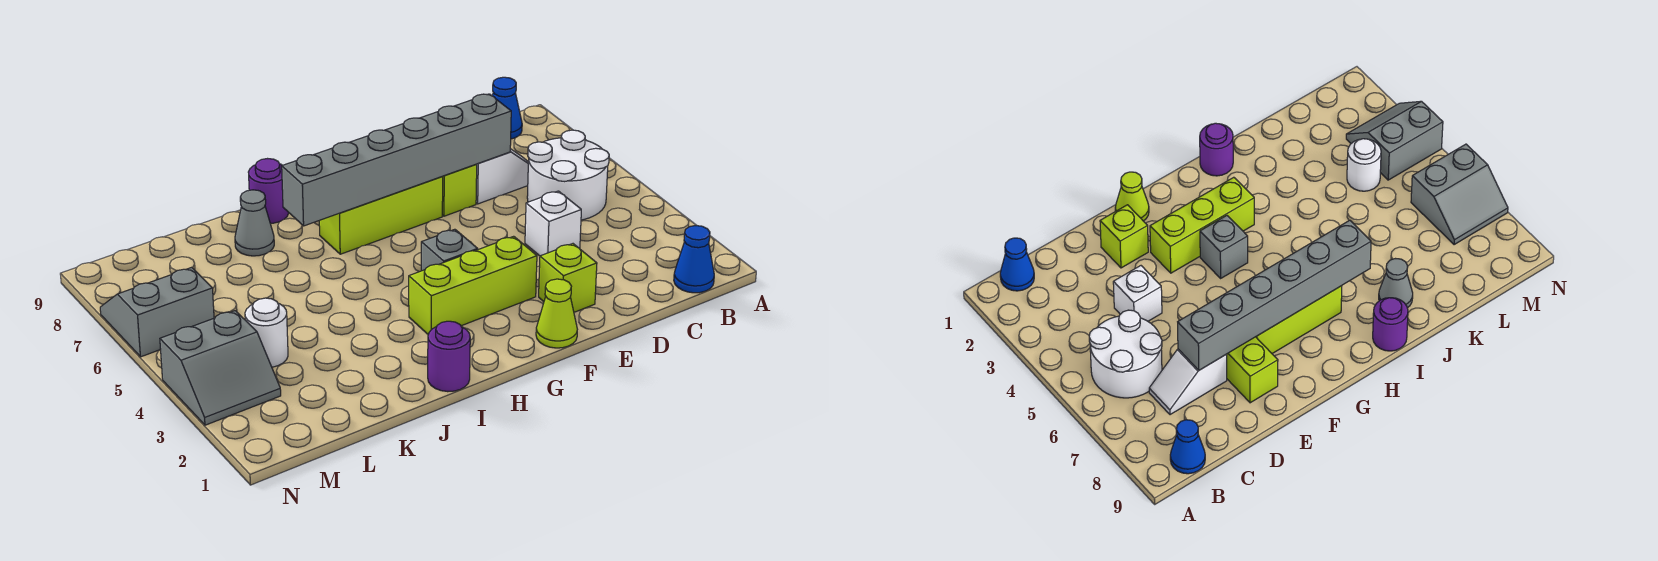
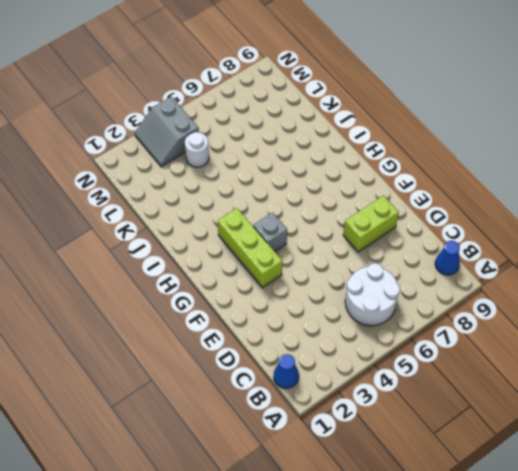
none -> white slope C7:D7 level 1 top D
none -> white brick D4 level 1
none -> lime brick E2 level 1

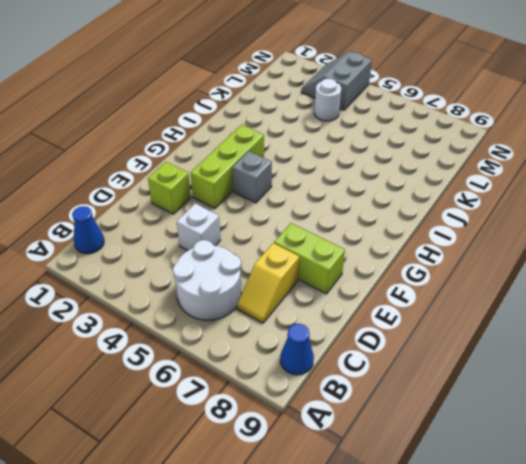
yellow slope C7:D7 level 1 top D -> white slope C7:D7 level 1 top D
none -> lime cone F1 level 1
none -> lime brick F7:H7 level 1
none -> purple round brick I1 level 1

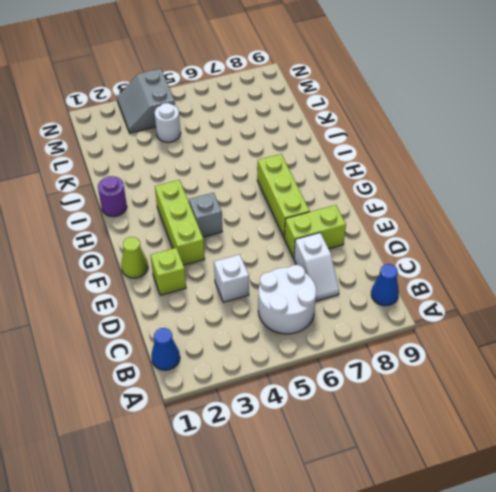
none -> purple round brick I9 level 1
none -> grey cone J8 level 1
none -> grey slope M6:N7 level 1 top 6

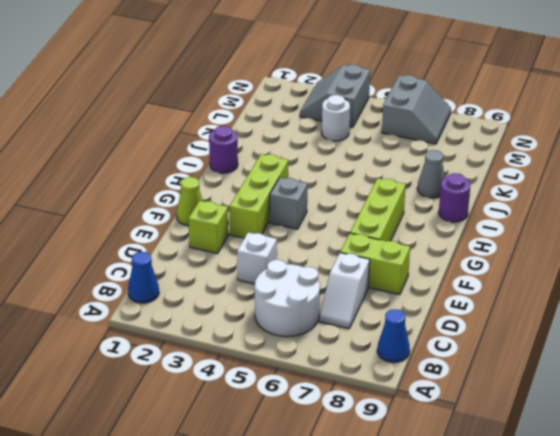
none -> grey brick D7:I7 level 2

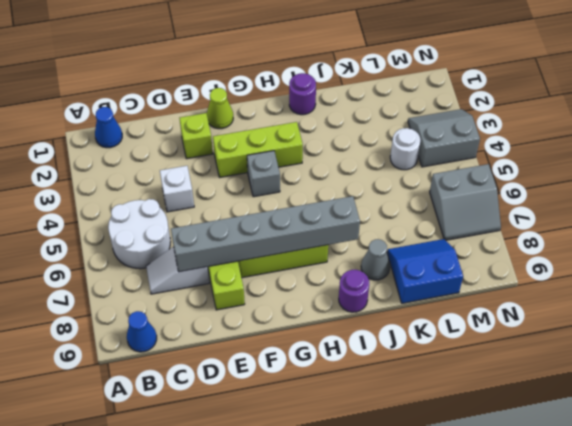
blue slope K8:L9 level 1 top 9 -> none

